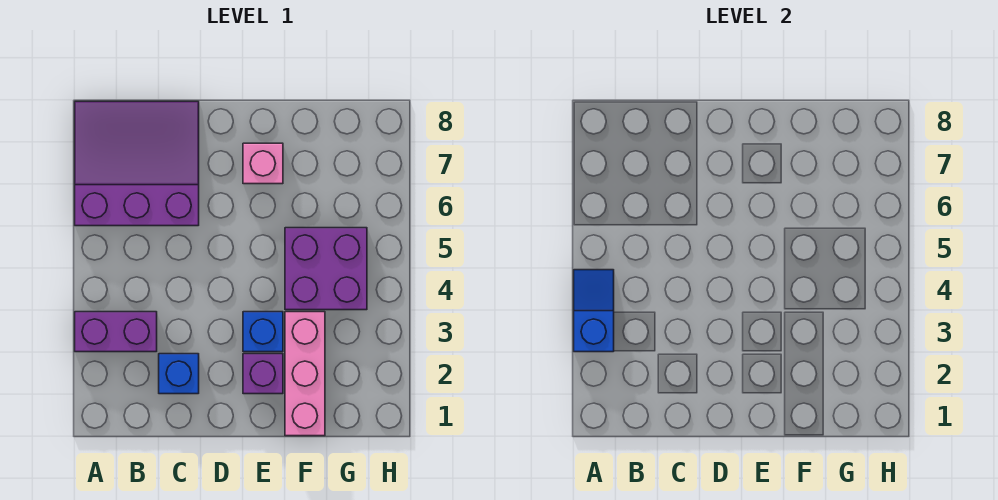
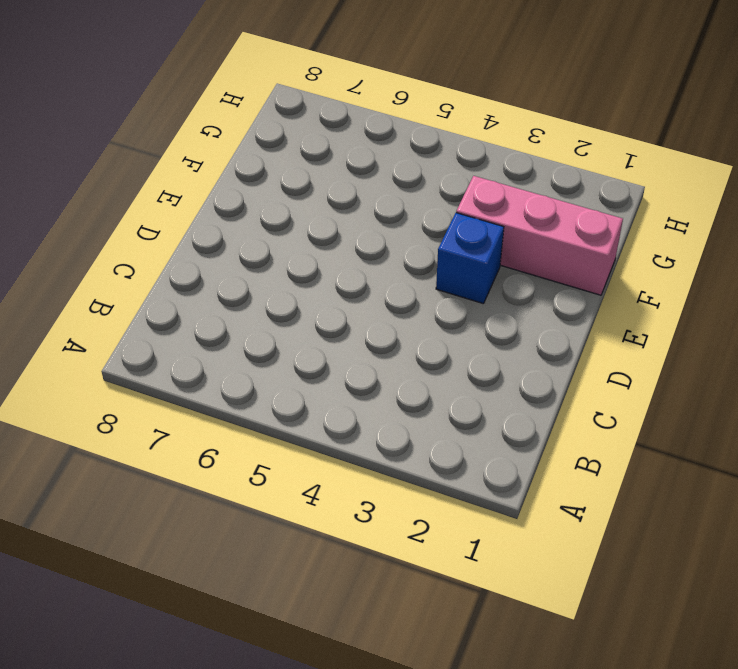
none -> purple brick A3:B3 level 1
none -> purple slope A6:C8 level 1 top 6

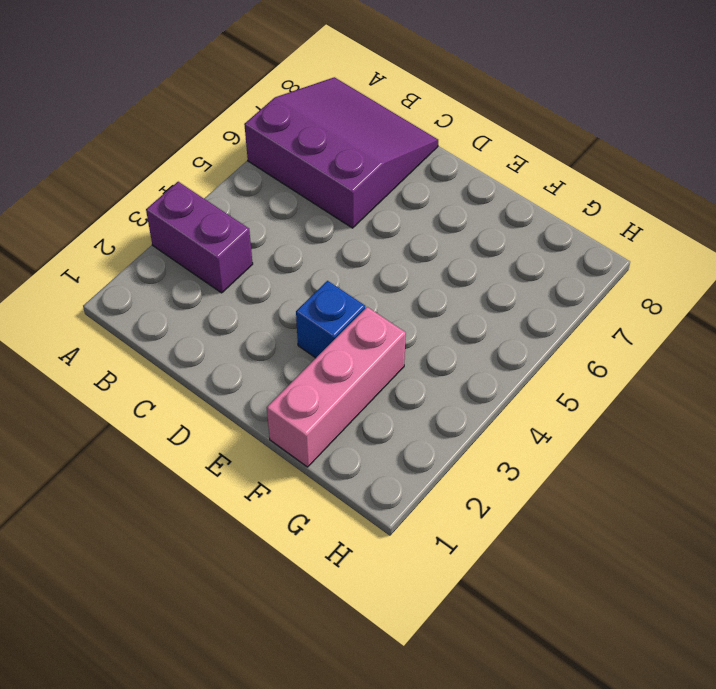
none -> blue brick C2 level 1
none -> purple brick E2 level 1

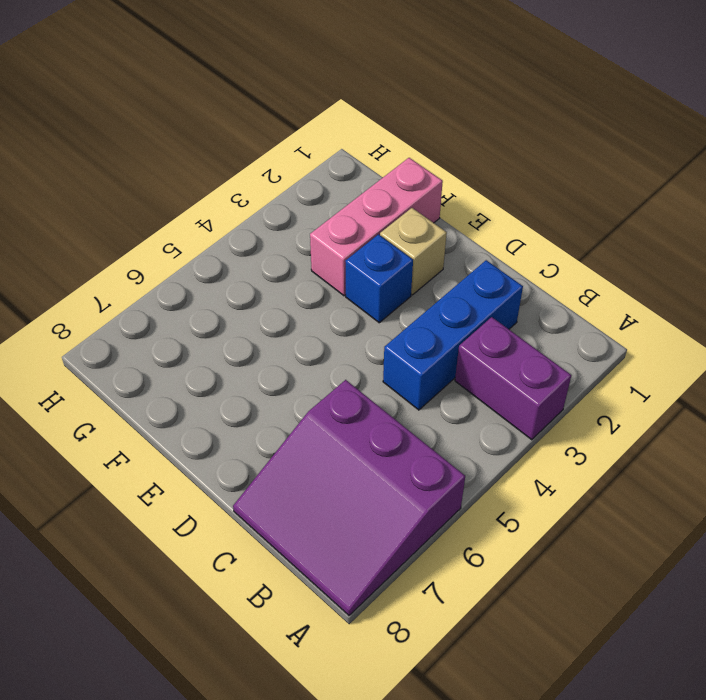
blue brick C2:C4 level 1 -> blue brick C2 level 1
tan brick E2 level 1 -> purple brick E2 level 1
none -> pink brick E7 level 1
none -> purple brick F4:G5 level 1

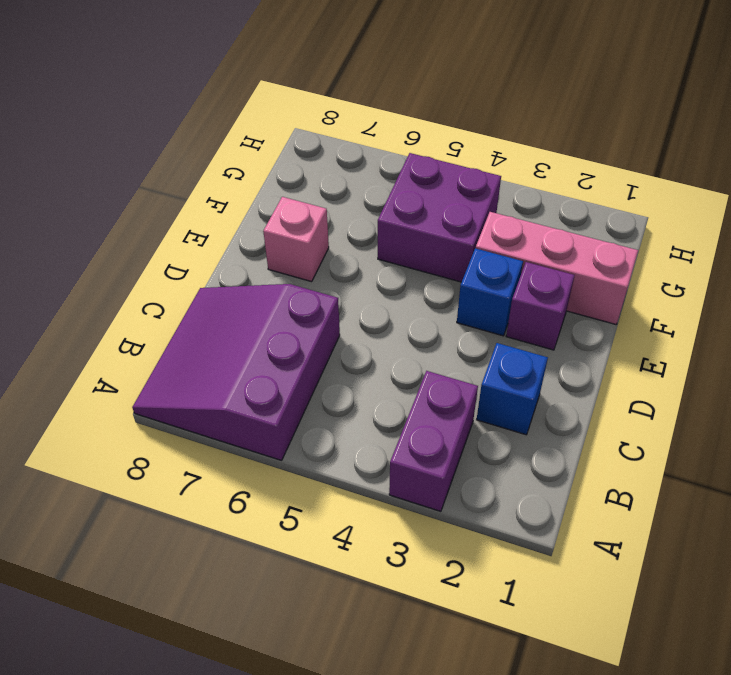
none -> blue slope A3:A4 level 2 top 3

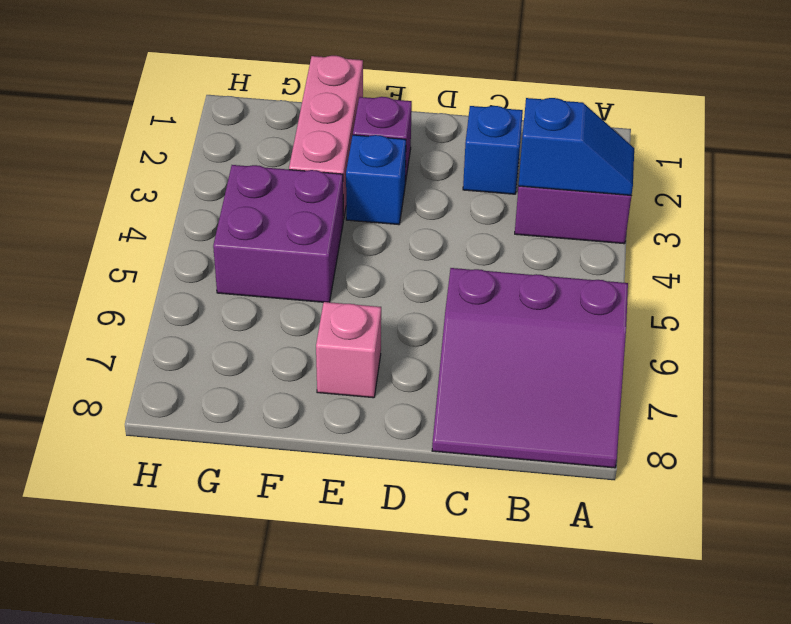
blue slope A3:B3 level 2 top B -> blue slope A3:A4 level 2 top 3

